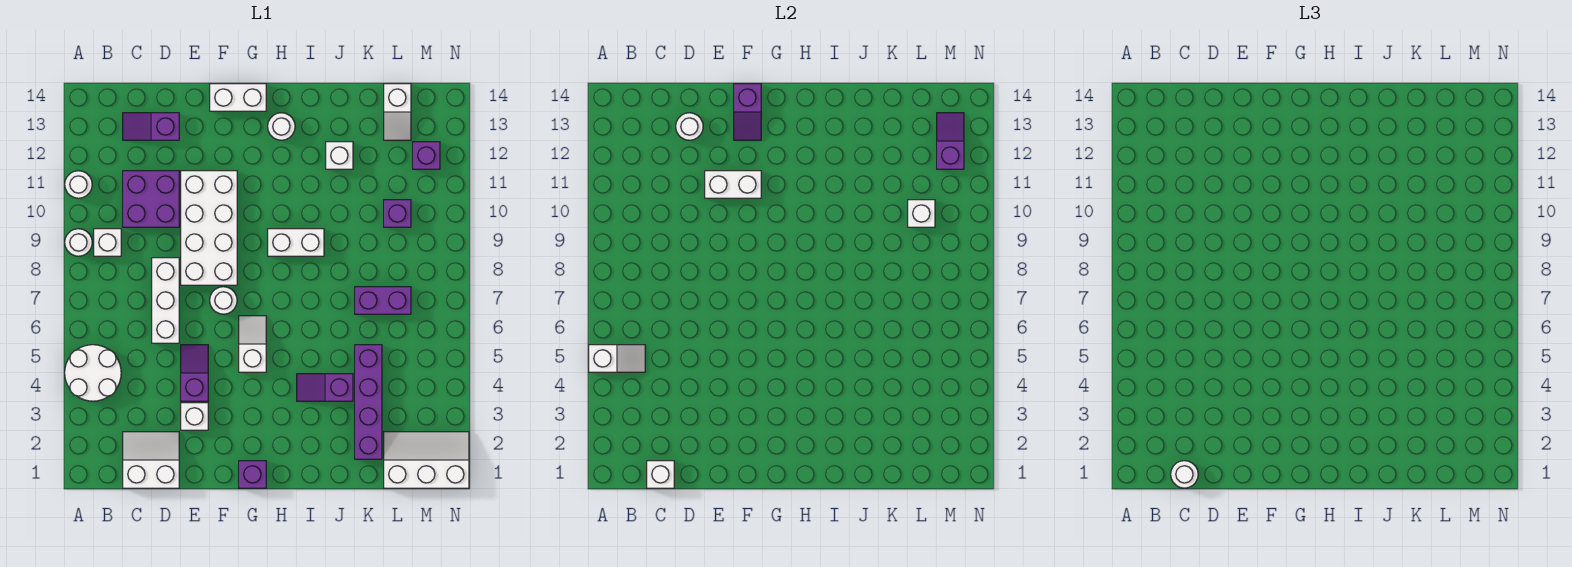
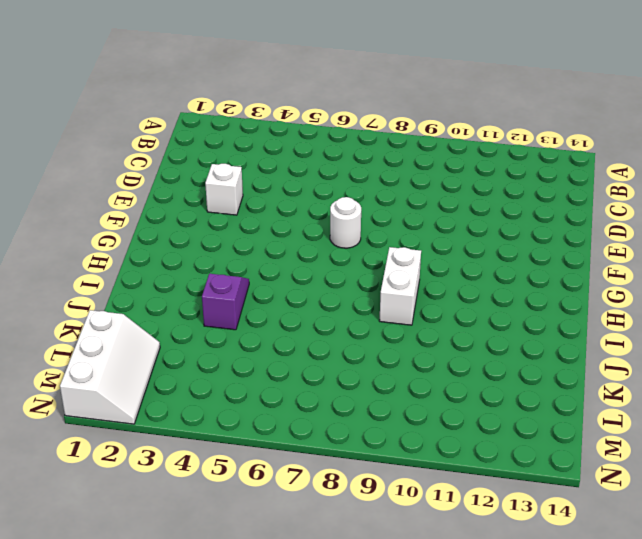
none -> white round brick A4:B5 level 1
none -> white round brick A9 level 1
none -> white round brick A11 level 1
none -> white brick B9 level 1

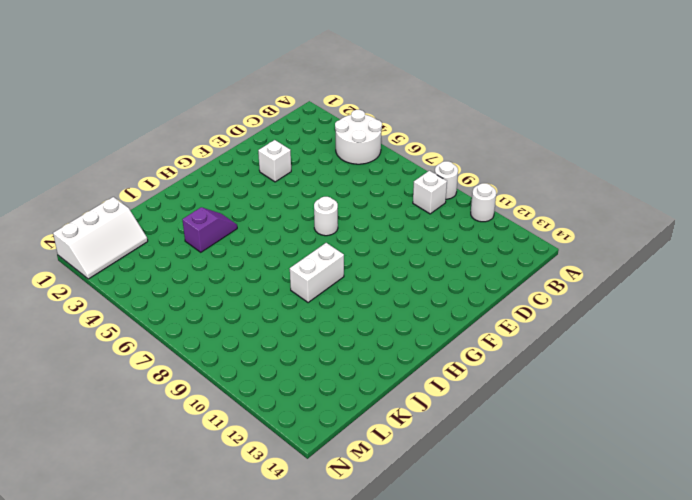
none -> white slope C1:D2 level 1 top 1
none -> purple brick C10:D11 level 1
none -> purple slope C13:D13 level 1 top D
none -> white brick D6:D8 level 1

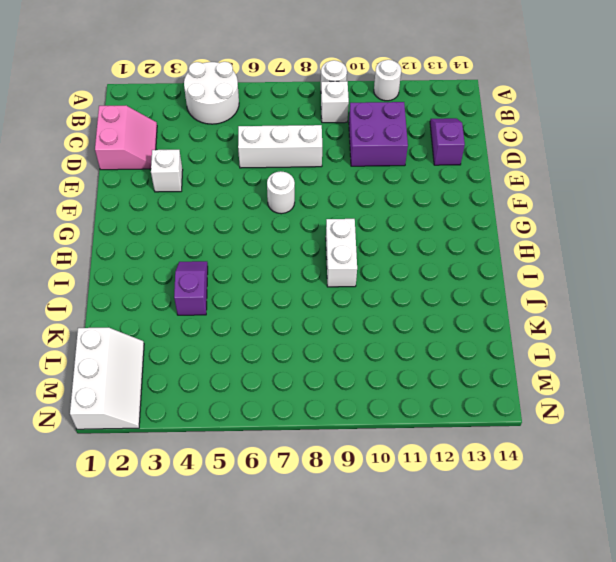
pink slope C1:D2 level 1 top 1 -> white slope C1:D2 level 1 top 1
none -> purple slope E4:E5 level 1 top 4
none -> white brick E8:F11 level 1
none -> white brick F14:G14 level 1
none -> purple brick G1 level 1

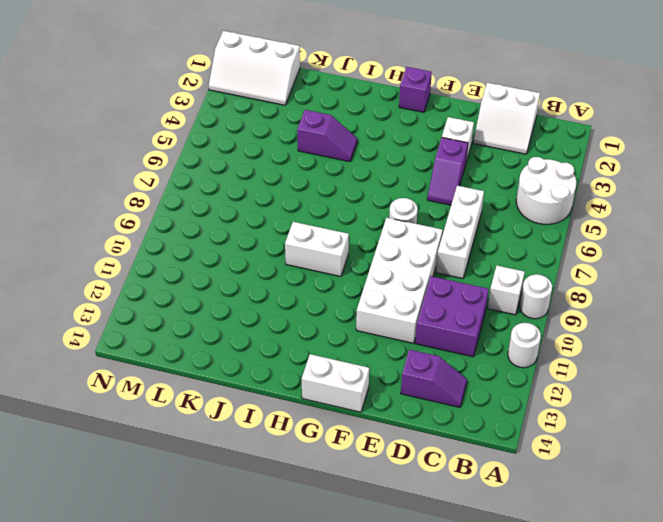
none -> white slope G5:G6 level 1 top 5
none -> white round brick H13 level 1
none -> white brick J12 level 1
none -> purple brick K2:K5 level 1

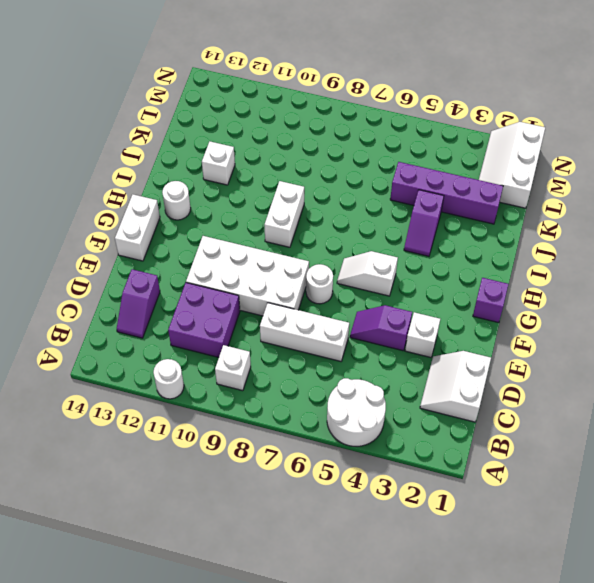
none -> white round brick A9 level 1
none -> purple brick K7:L7 level 1
none -> purple brick L10 level 1
none -> white slope L13:L14 level 1 top 14

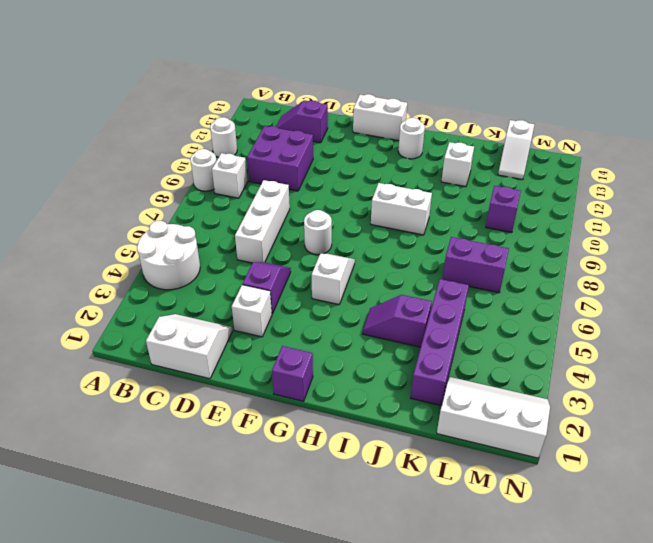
none -> white brick E8:F11 level 1
none -> purple brick M12 level 1
none -> white slope A5:B5 level 2 top A
none -> white brick C1 level 2

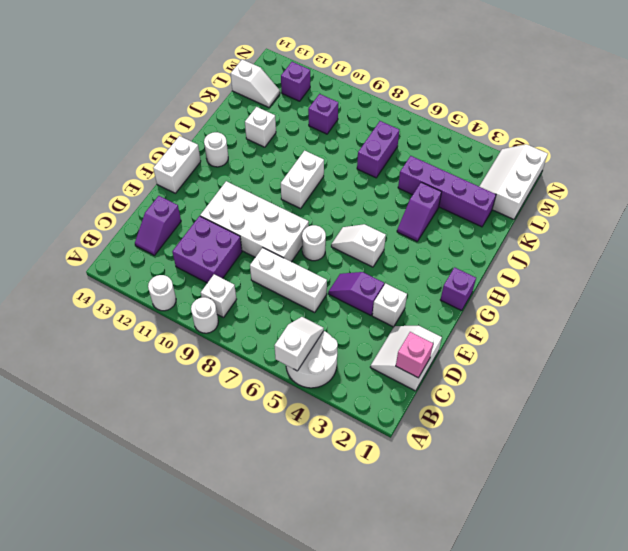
pink brick C1 level 2 -> white brick C1 level 2
none -> white round brick D13 level 2
none -> white brick E11:F11 level 2
none -> purple slope F13:F14 level 2 top 14
none -> white brick L10 level 2

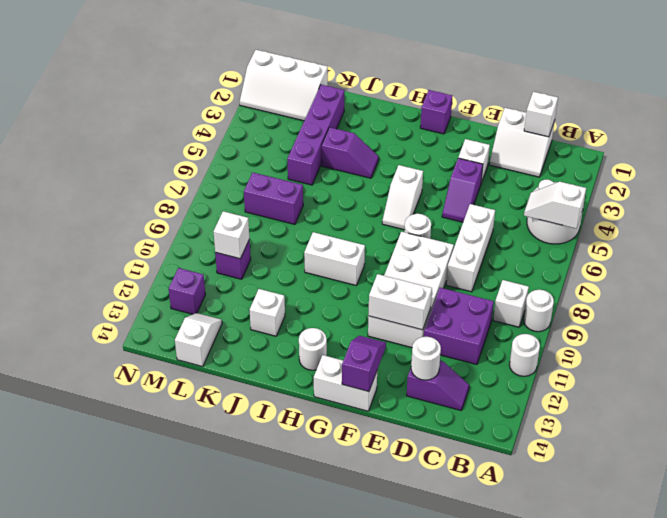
none -> purple slope M12:M13 level 2 top 12
none -> white round brick C1 level 3

